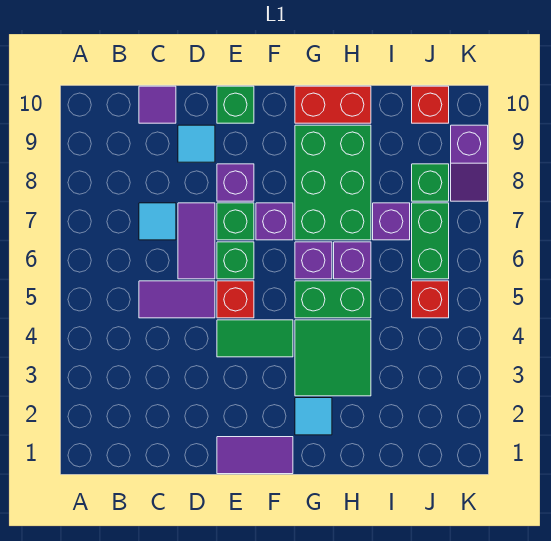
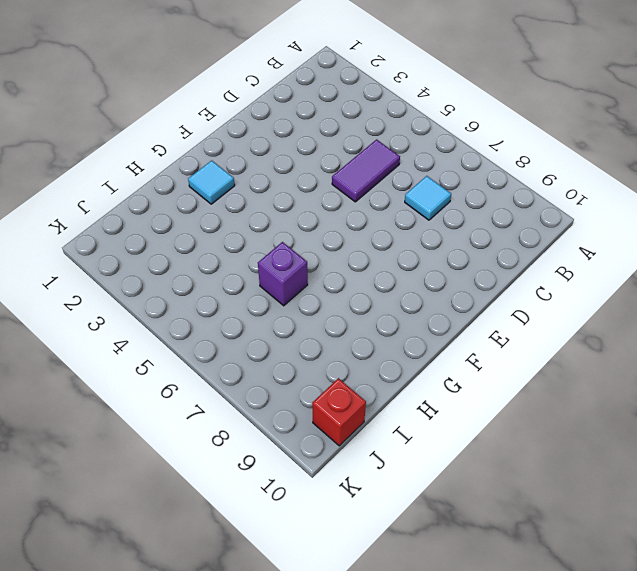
none -> purple tile C10 level 1
none -> purple tile D6:D7 level 1
none -> cyan tile D9 level 1

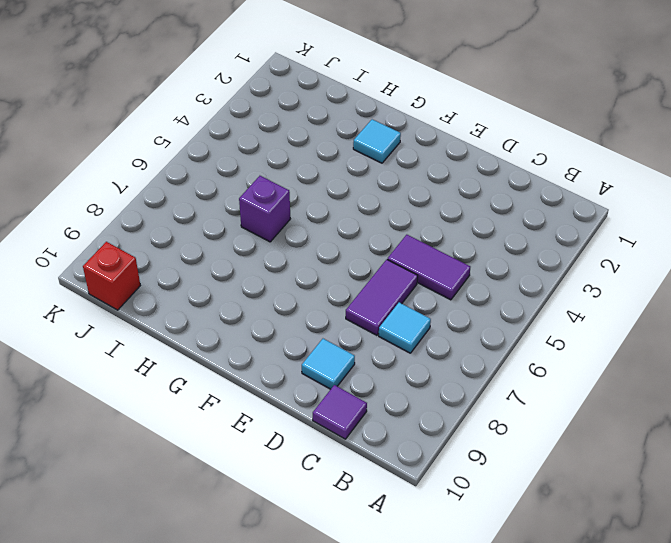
none -> purple tile E1:F1 level 1
none -> green tile E4:F4 level 1
none -> red brick E5 level 1

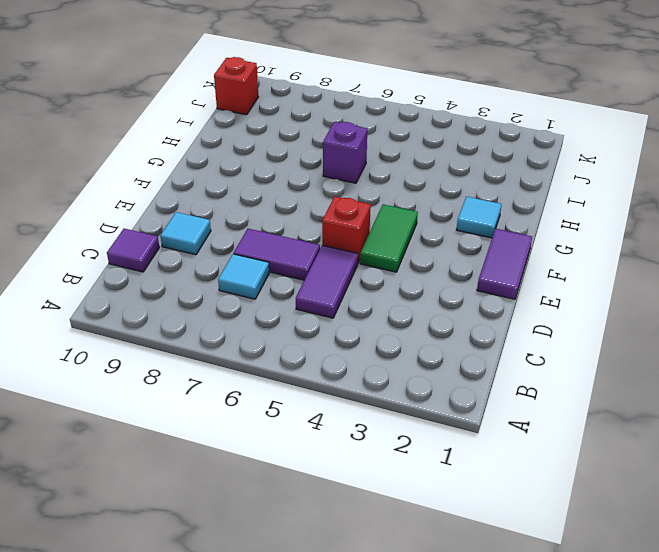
none -> green brick E6 level 1
none -> green brick E7 level 1
none -> purple brick E8 level 1

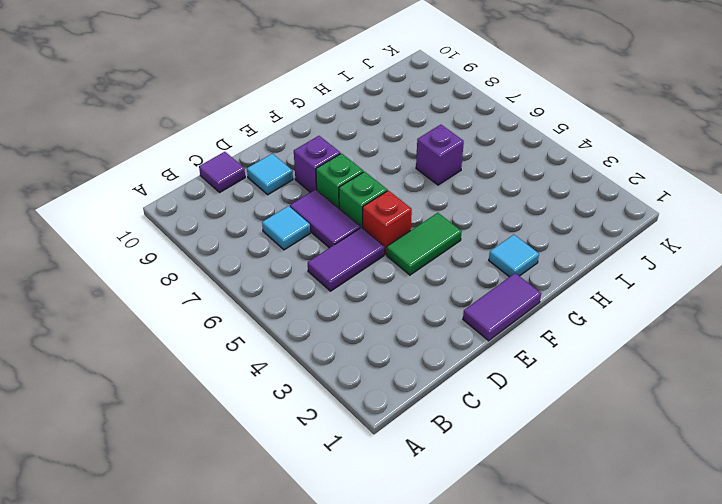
none -> green brick E10 level 1
none -> purple brick F7 level 1
none -> green tile G3:H4 level 1

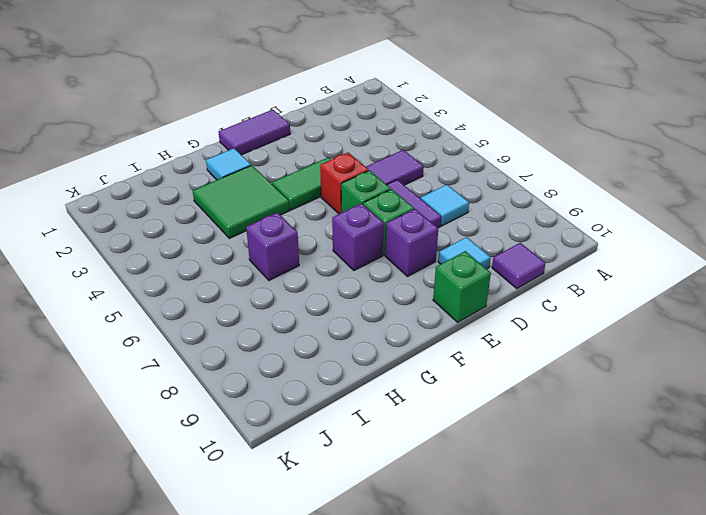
none -> green brick G5:H5 level 1
none -> purple brick G6 level 1
none -> green brick G7:H9 level 1

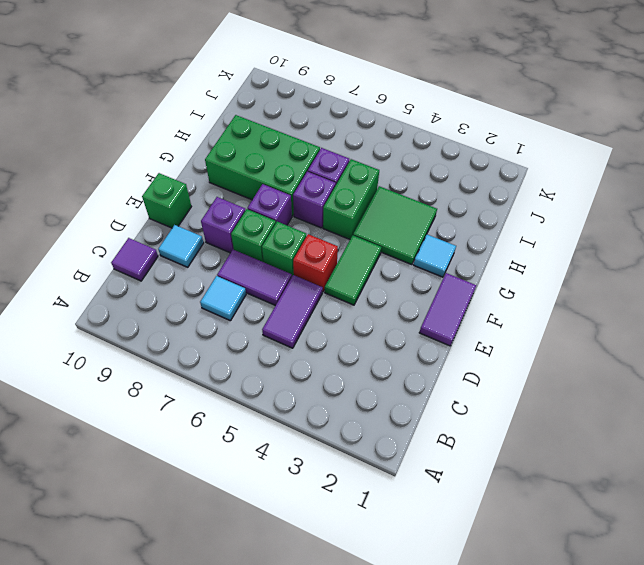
none -> red brick G10:H10 level 1
none -> purple brick I7 level 1
none -> red brick J5 level 1

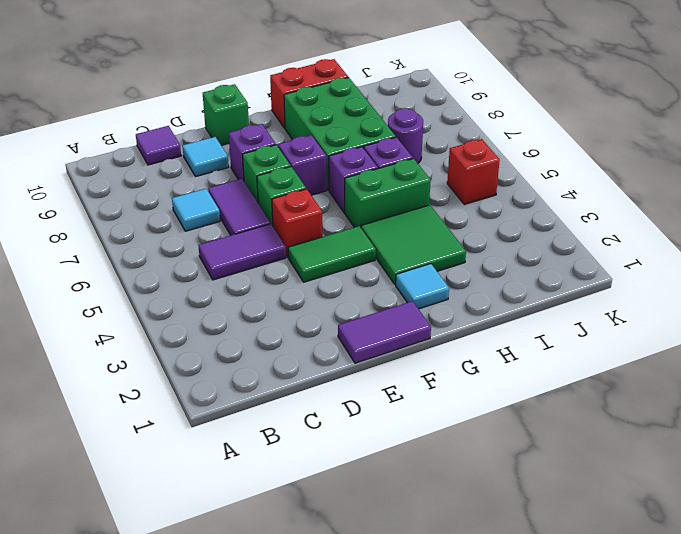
purple round brick I7 level 1 -> purple brick I7 level 1
none -> green brick J6:J7 level 1
none -> green brick J8 level 1
none -> red brick J10 level 1

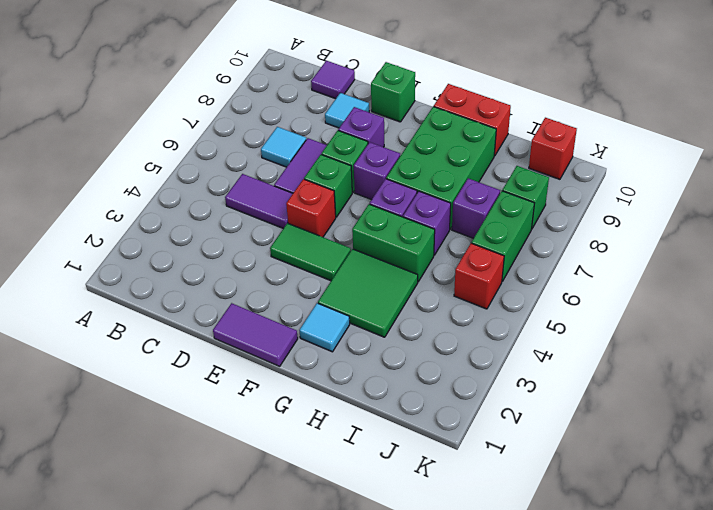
none -> purple slope K8:K9 level 1 top 9

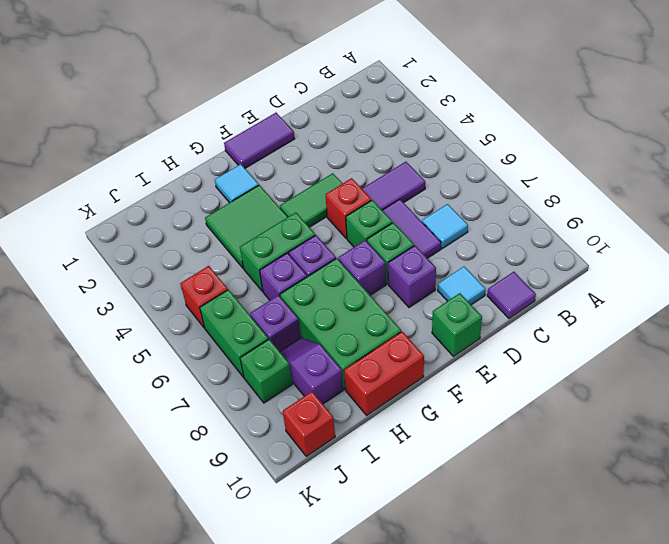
purple slope I8:I9 level 1 top 9 -> purple slope K8:K9 level 1 top 9

